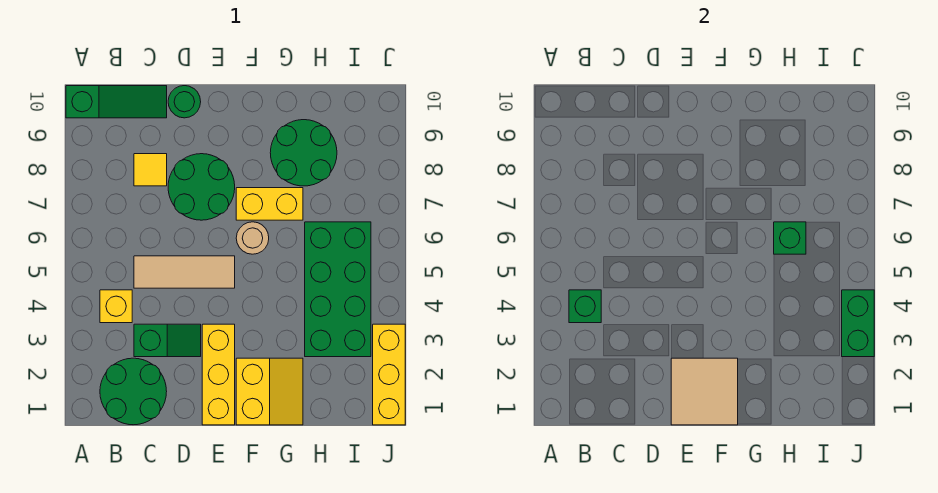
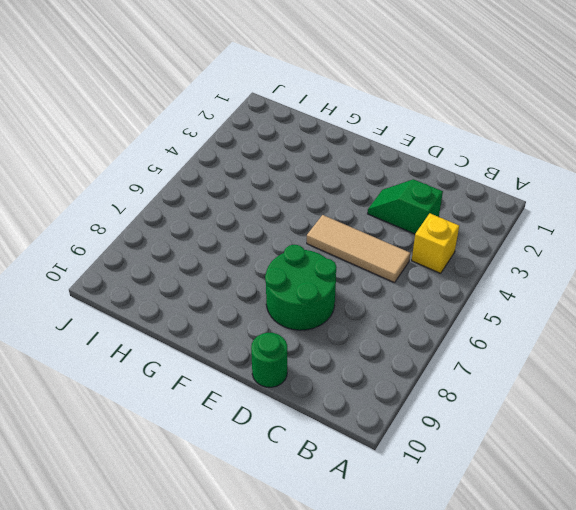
none -> green slope A10:C10 level 1 top A
none -> green round brick B1:C2 level 1
none -> yellow tile C8 level 1

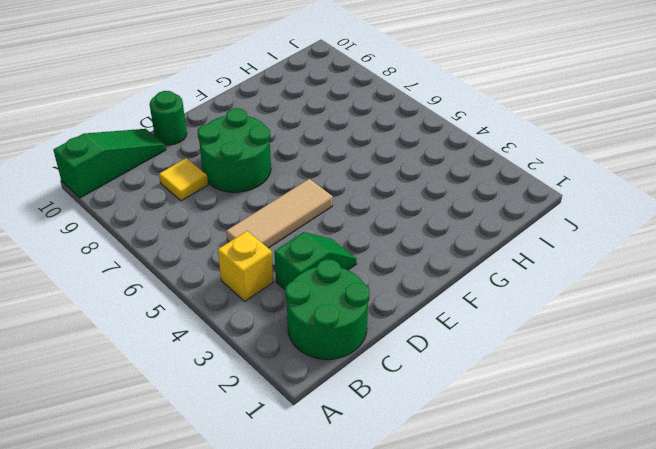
none -> yellow brick E1:E3 level 1
none -> yellow slope F1:G2 level 1 top F
none -> tan round brick F6 level 1

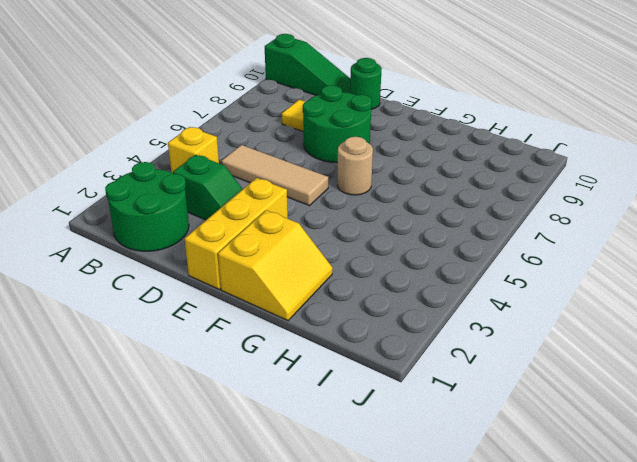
none -> yellow brick F7:G7 level 1
none -> green round brick G8:H9 level 1
none -> green brick H3:I6 level 1

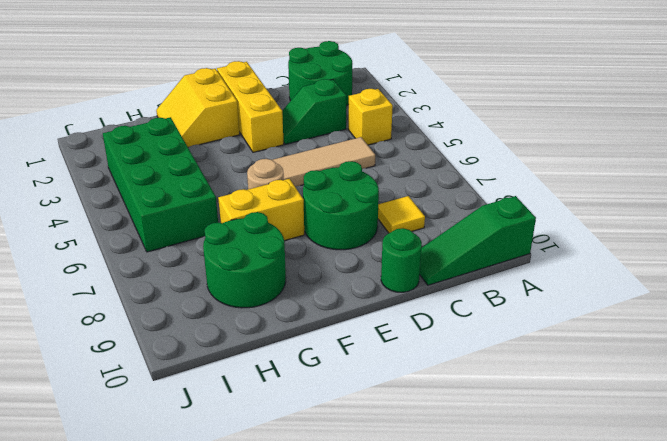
none -> yellow brick J1:J3 level 1
none -> green brick B4 level 2
none -> tan tile E1:F2 level 2

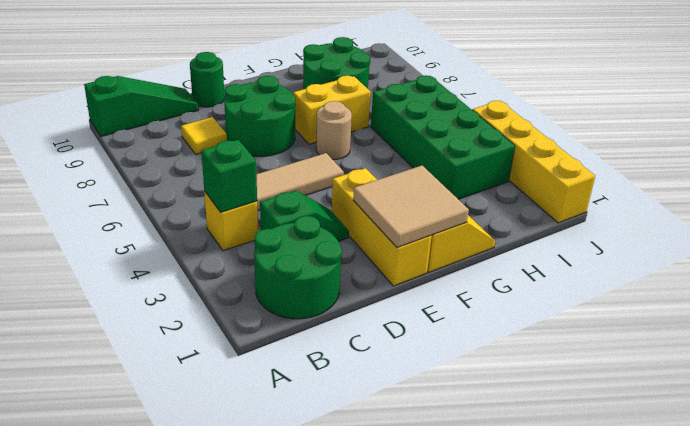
yellow brick J1:J4 level 1 -> yellow brick J1:J3 level 1
none -> green brick H6 level 2
none -> green brick J3:J4 level 2

